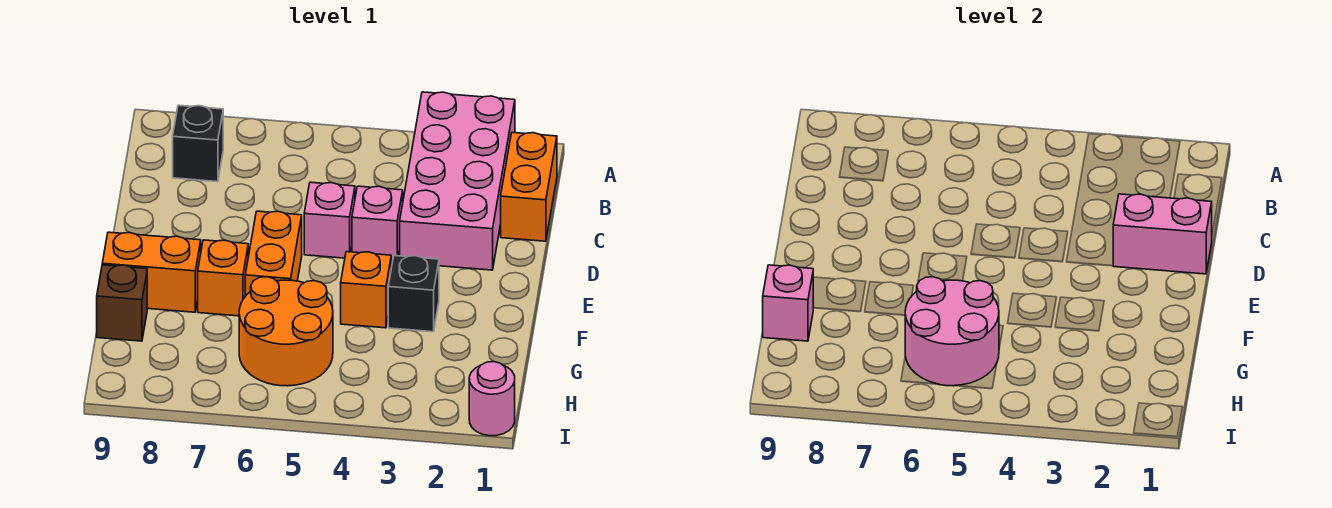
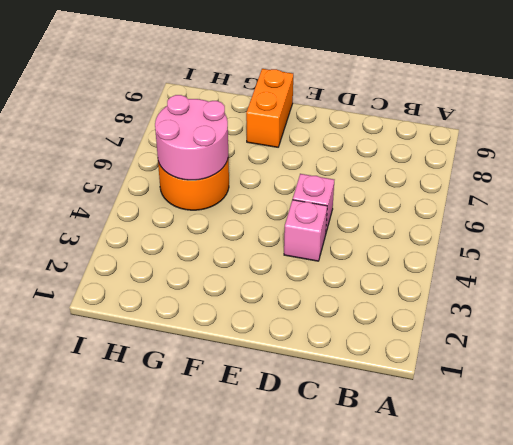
none -> pink brick A2:D3 level 1
none -> orange brick B1:C1 level 1
none -> black brick B8 level 1

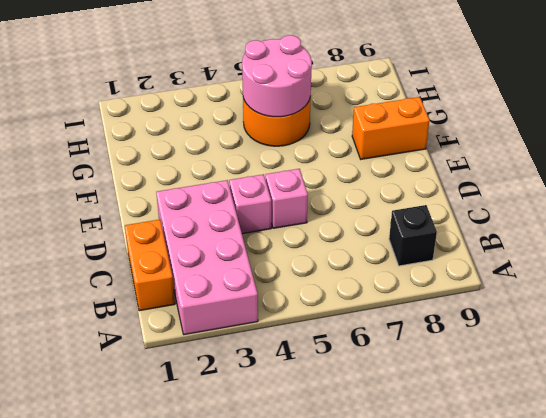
none -> orange brick E6:F6 level 1
none -> black brick F3 level 1
none -> orange brick F4 level 1

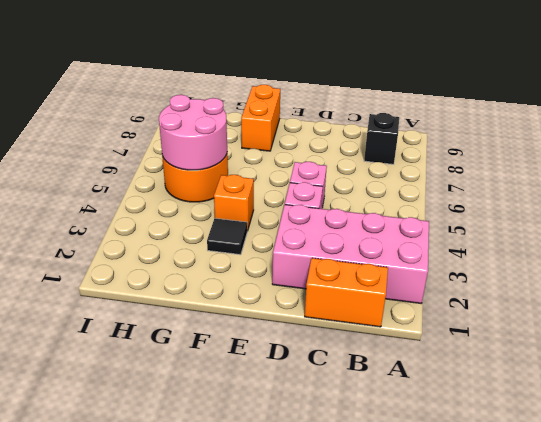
black tile F3 level 1 -> black brick F3 level 1
none -> orange brick E6:F6 level 1
none -> orange brick F7 level 1
none -> brown brick G9 level 1

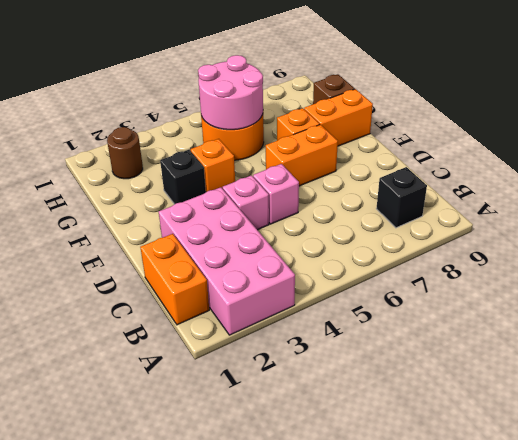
orange brick E6:E7 level 1 -> orange brick E6:F6 level 1
brown round brick H2 level 1 -> none
none -> pink round brick I1 level 1
none -> pink brick D1:D2 level 2
none -> pink brick G9 level 2

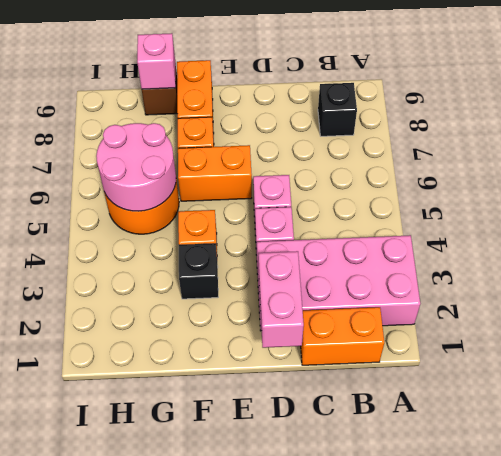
none -> pink round brick I1 level 1

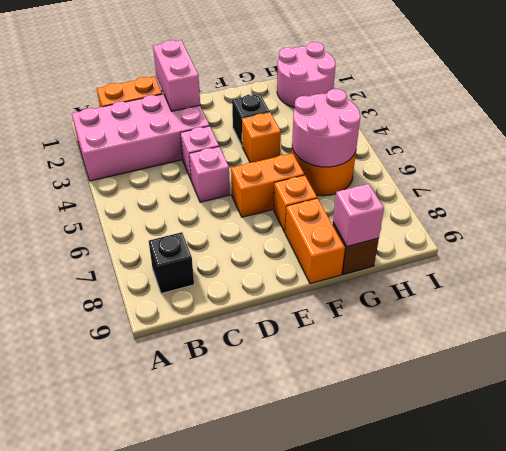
pink round brick H1:I2 level 1 -> pink round brick I1 level 1

